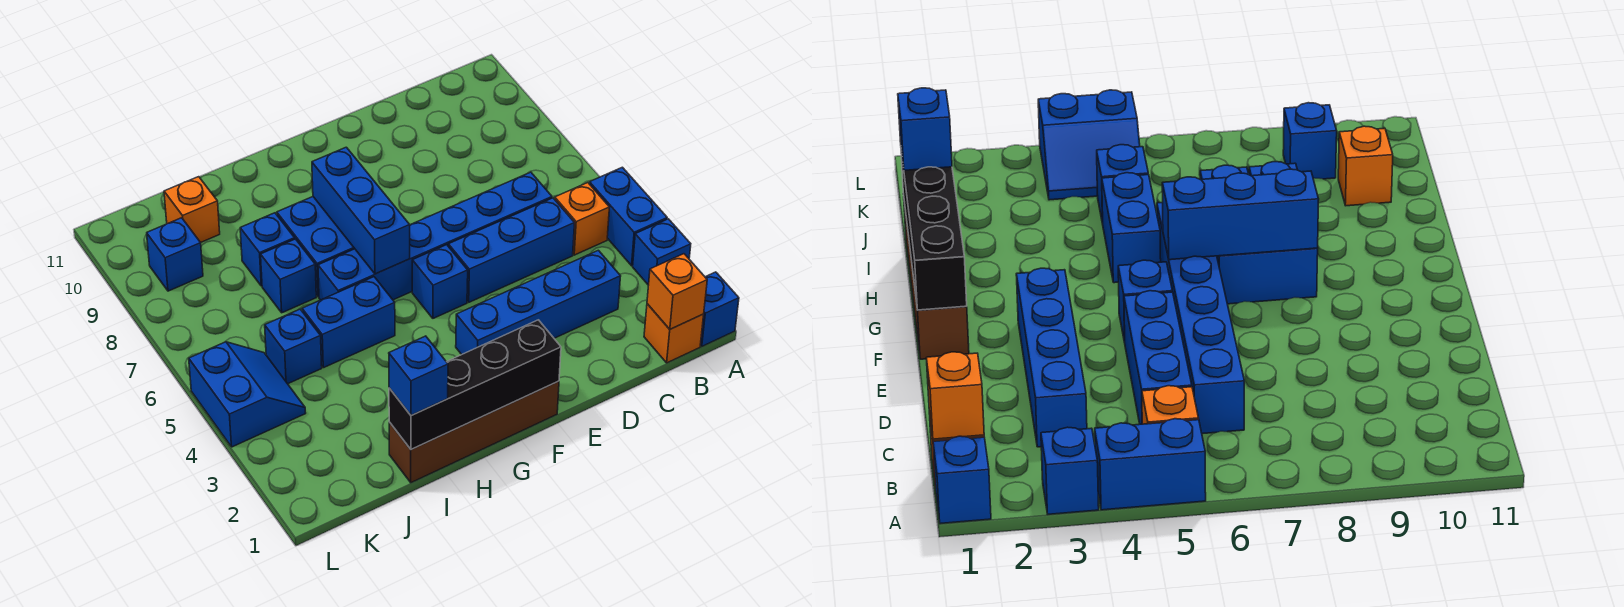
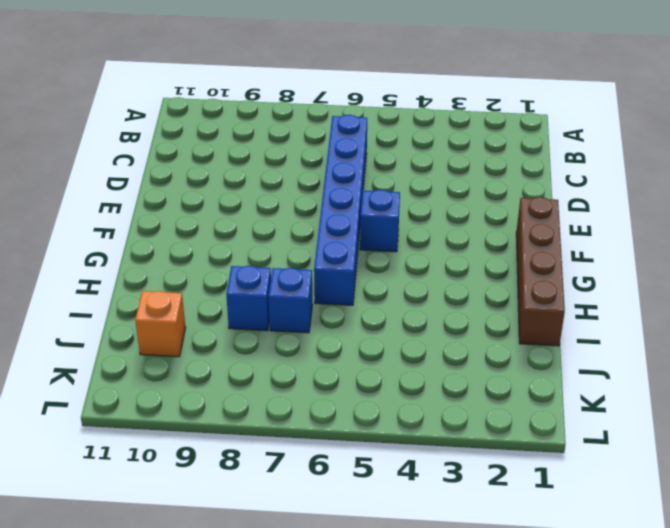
none -> blue brick A1 level 1
none -> blue brick A3 level 1
none -> blue brick A4:A5 level 1

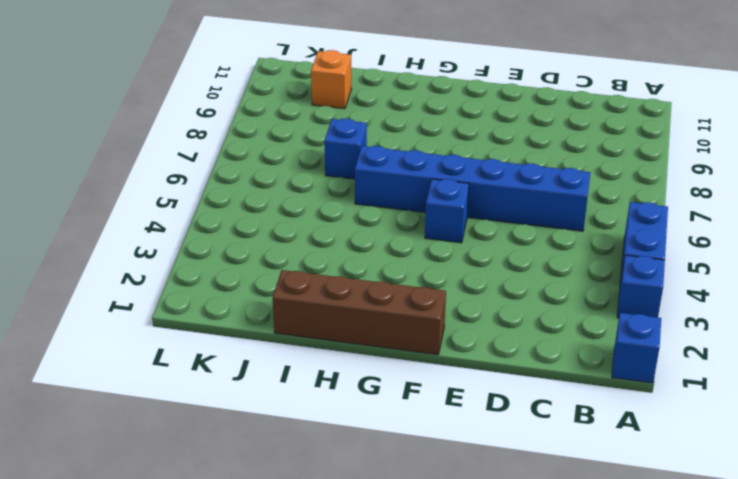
none -> orange brick B1 level 1
none -> orange brick B5 level 1
none -> blue brick C3:F3 level 1

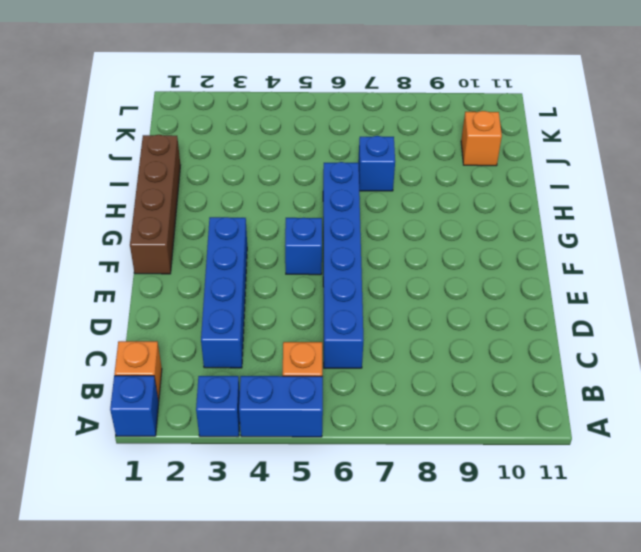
none -> blue brick C5:E5 level 1
none -> blue brick G7:H8 level 1
none -> blue brick H5:I5 level 1

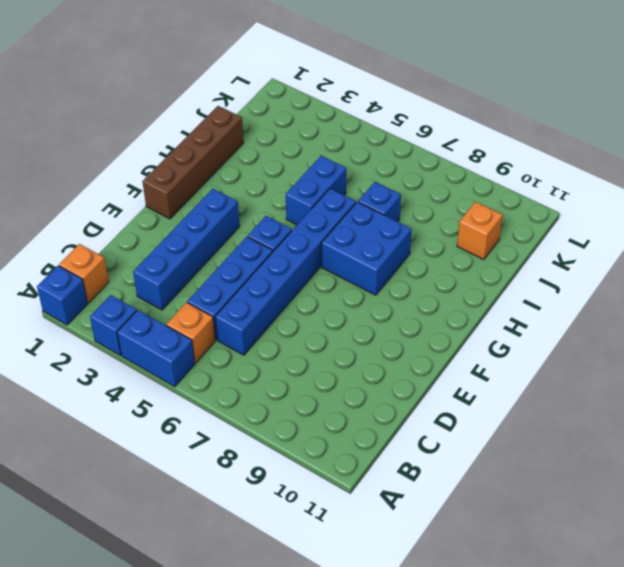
none -> blue brick I8 level 1
none -> blue brick J5 level 1
none -> blue slope K4:L5 level 1 top L

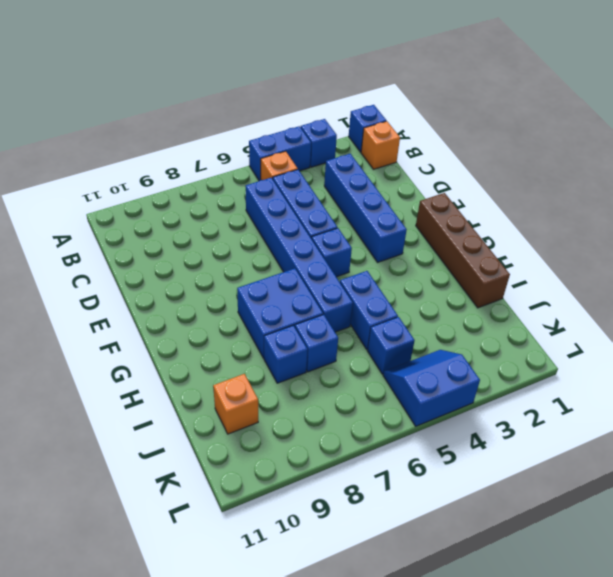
none -> blue brick K9 level 1
none -> orange brick B1 level 2
none -> black brick F1:I1 level 2

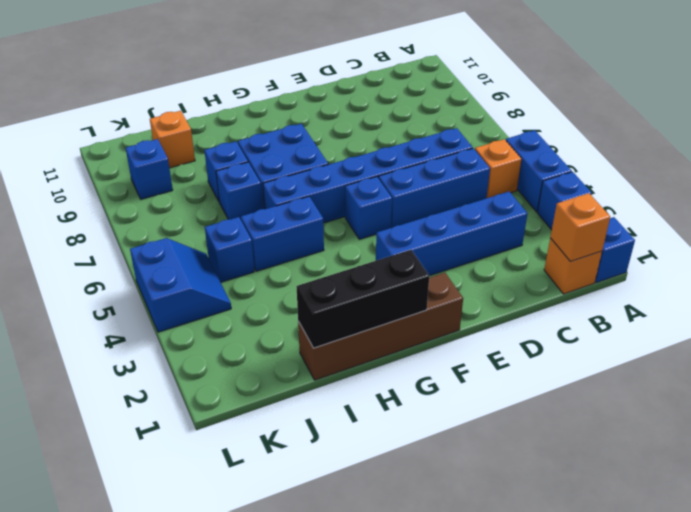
black brick G1:I1 level 2 -> black brick F1:I1 level 2
none -> blue brick G6:G8 level 2
none -> blue brick I1 level 3

